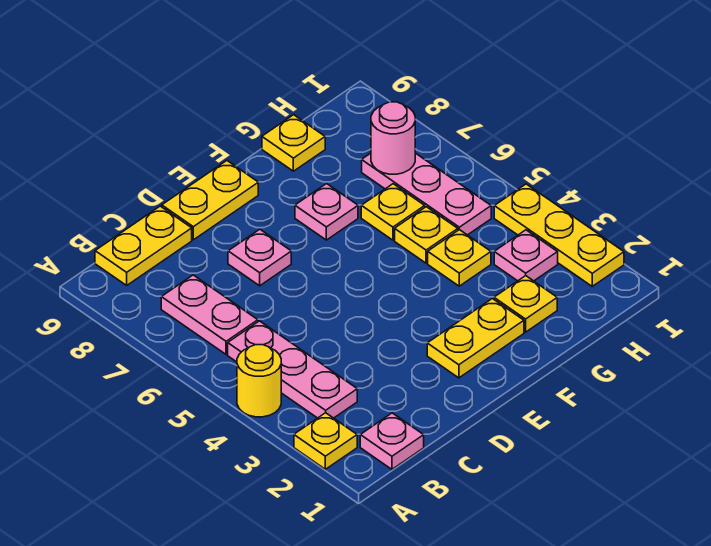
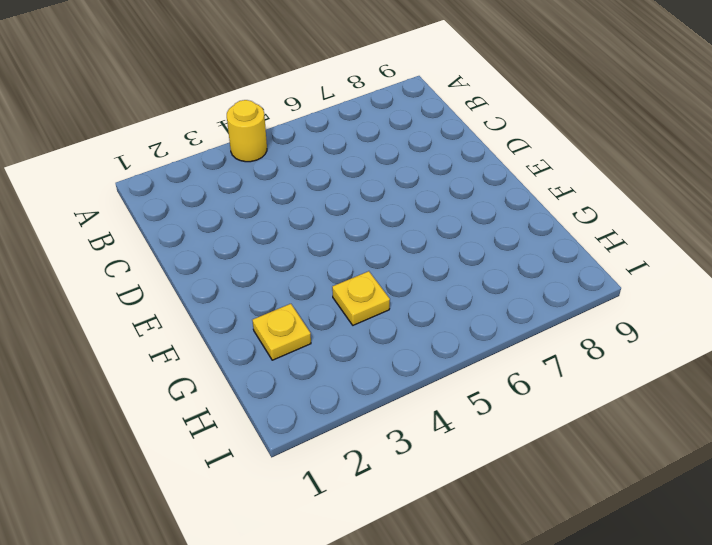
none -> yellow plate A2 level 1
none -> pink plate B1 level 1
none -> pink plate B3:B5 level 1

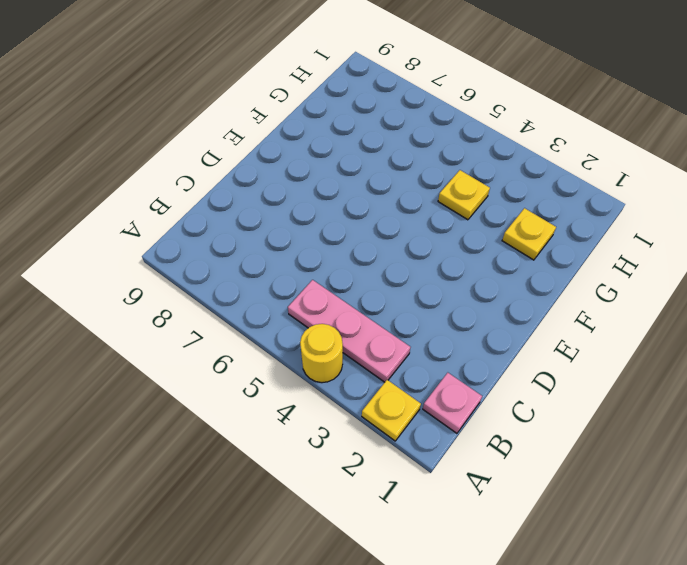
none -> pink plate B6:B7 level 1
none -> yellow plate B9:C9 level 1
none -> pink plate D7 level 1

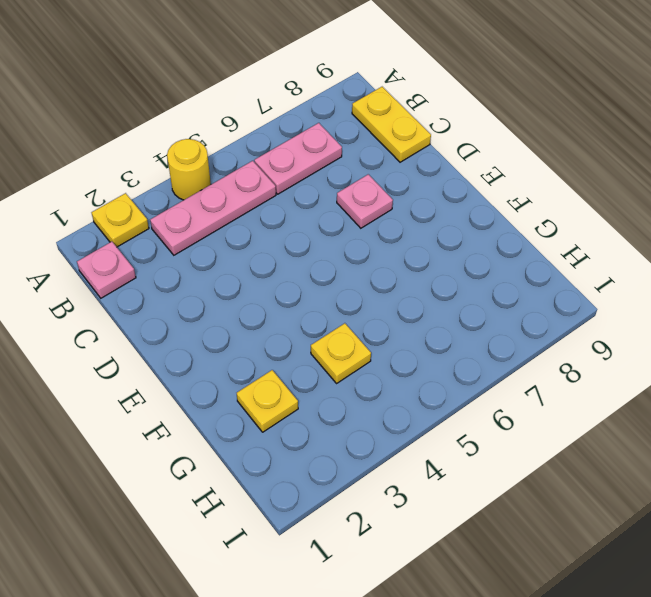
none -> yellow plate D9:E9 level 1
none -> yellow plate E2:F2 level 1
none -> pink plate F7 level 1

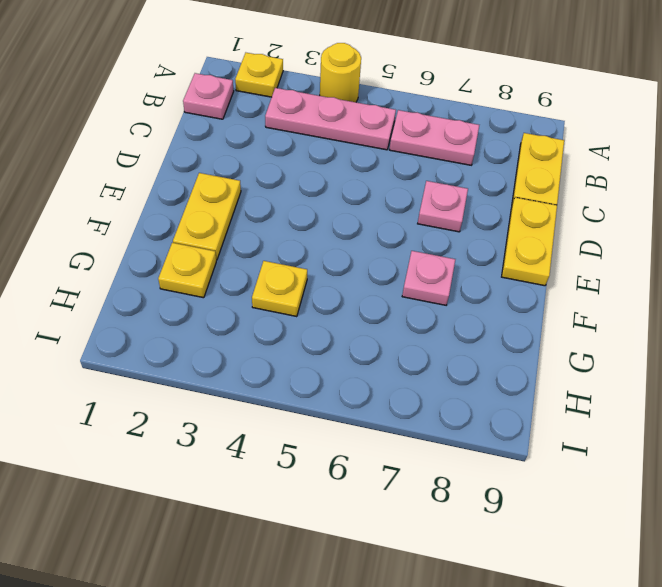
none -> yellow plate G5 level 1
none -> yellow plate G6 level 1
none -> yellow plate G9 level 1

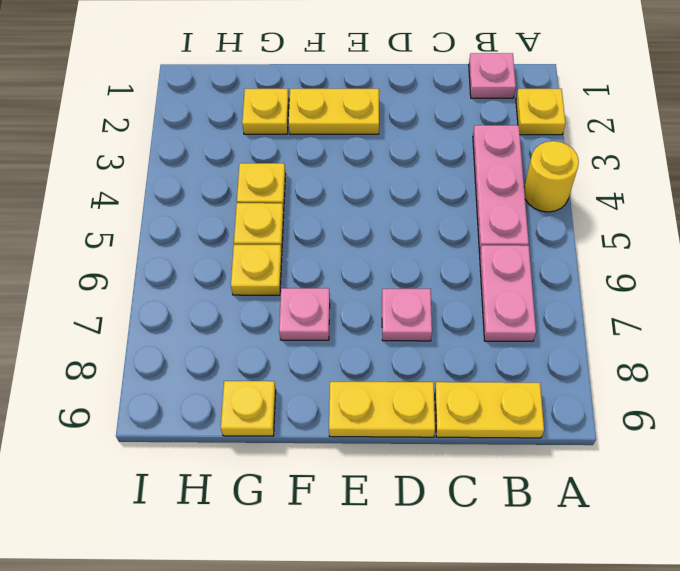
none -> pink plate H3 level 1
none -> pink plate H5:H7 level 1
none -> yellow plate I2:I4 level 1

